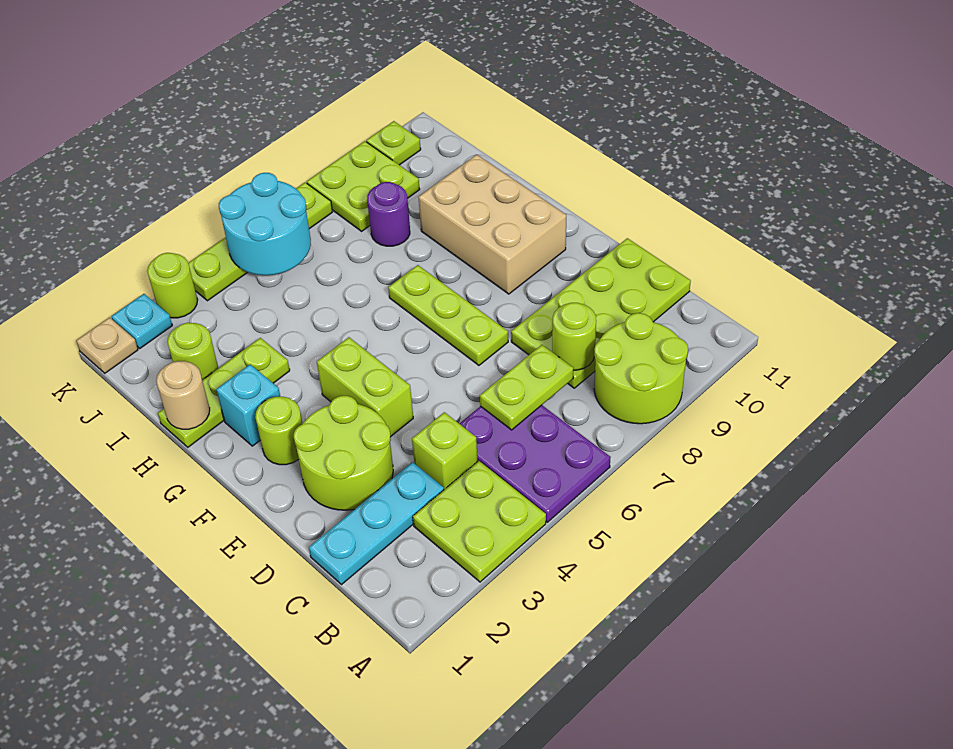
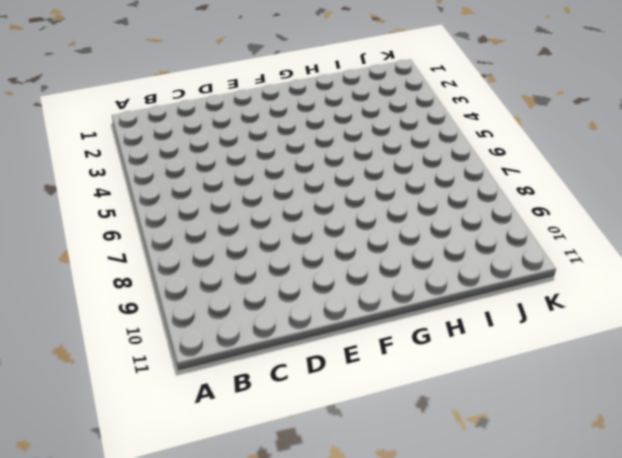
none -> lime plate A3:B4 level 1
none -> purple plate A5:C6 level 1
none -> lime round brick A8:B9 level 1

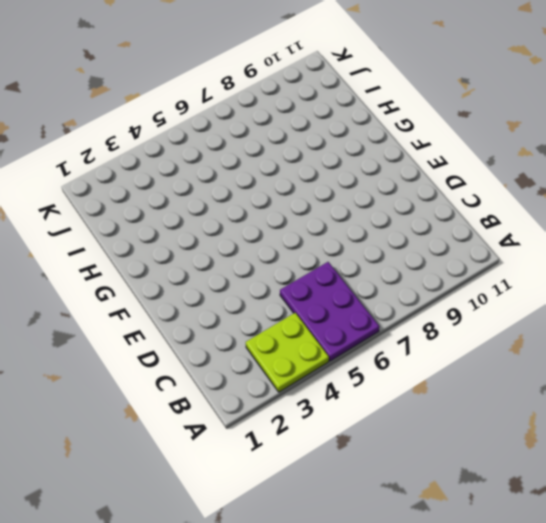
none -> lime round brick A8:B9 level 1
none -> cyan plate C1:C3 level 1
none -> lime brick C4 level 1

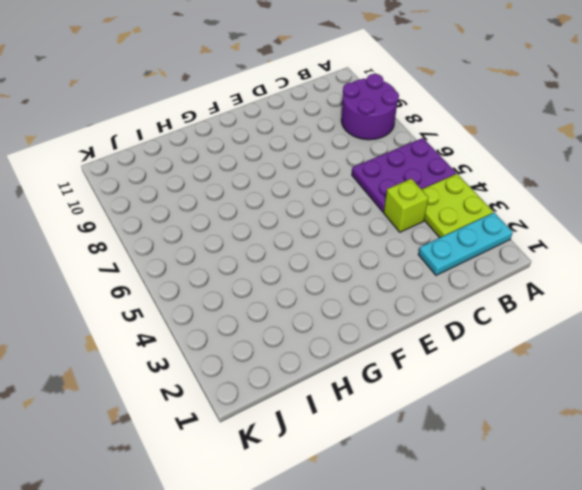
cyan plate A2:C2 level 1 -> cyan plate C1:C3 level 1
purple round brick A8:B9 level 1 -> lime round brick A8:B9 level 1
none -> lime plate C8:D11 level 1
none -> lime round brick D2:E3 level 1
none -> lime brick E4:F4 level 1

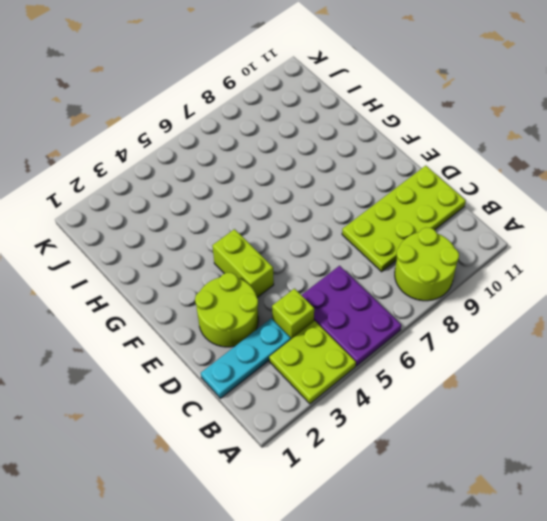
none -> lime plate E7:G7 level 1
none -> lime round brick F2 level 1
none -> tan brick F9:H10 level 1

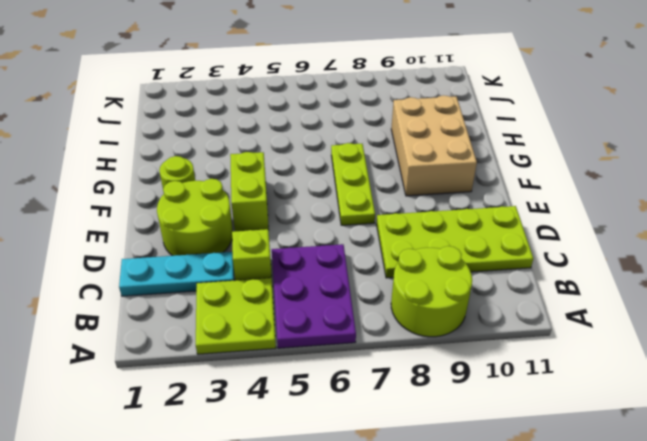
none -> cyan brick G2 level 1
none -> lime plate H1:H3 level 1
none -> lime round brick I2 level 1

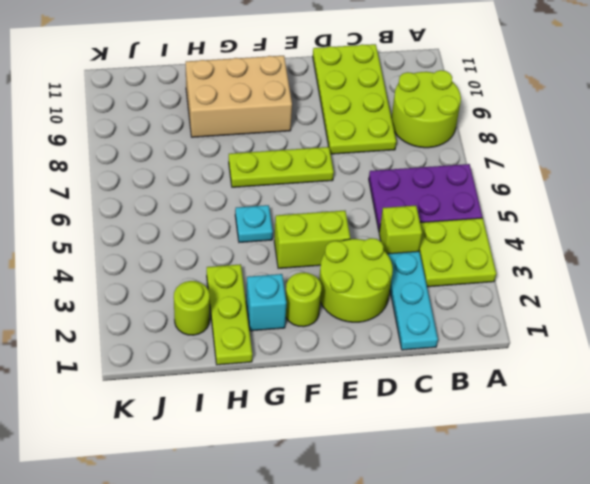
cyan plate G5 level 1 -> cyan plate K2 level 1
none -> purple round brick I8 level 1
none -> lime plate J8:K9 level 1
none -> tan plate K1 level 1

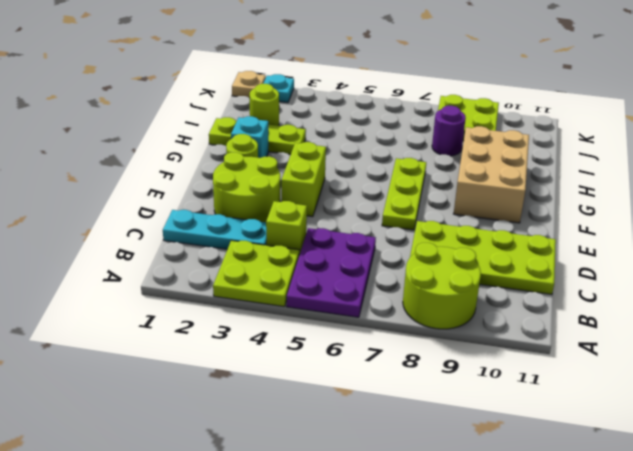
none -> lime round brick K3 level 1
none -> lime plate K4:K7 level 1
none -> lime plate K10 level 1

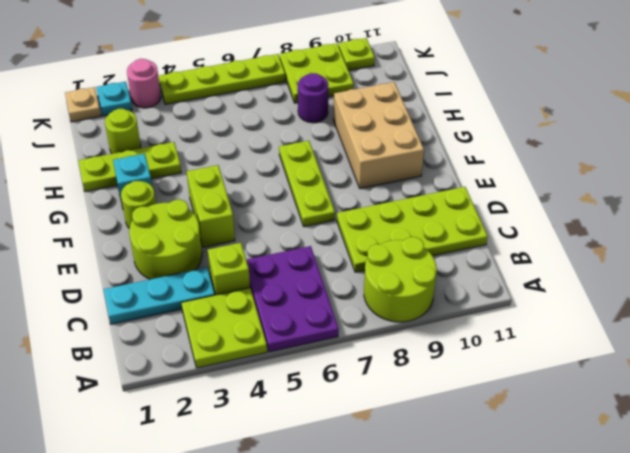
pink round brick K3 level 1 -> lime round brick K3 level 1
none -> lime plate C6:C7 level 2
none -> lime round brick C8 level 2
none -> tan round brick H1 level 2

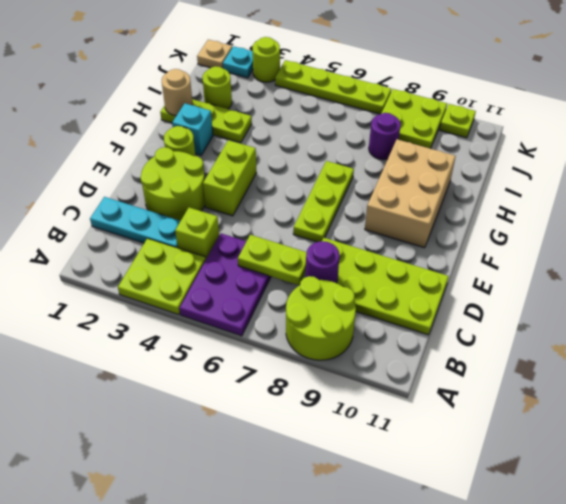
purple round brick C8 level 2 -> lime round brick C8 level 2
none -> cyan round brick J5:K6 level 2

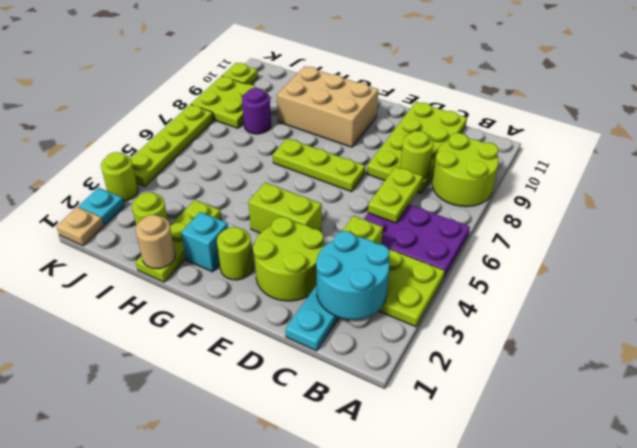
cyan round brick B2:C3 level 2 -> cyan round brick J5:K6 level 2

